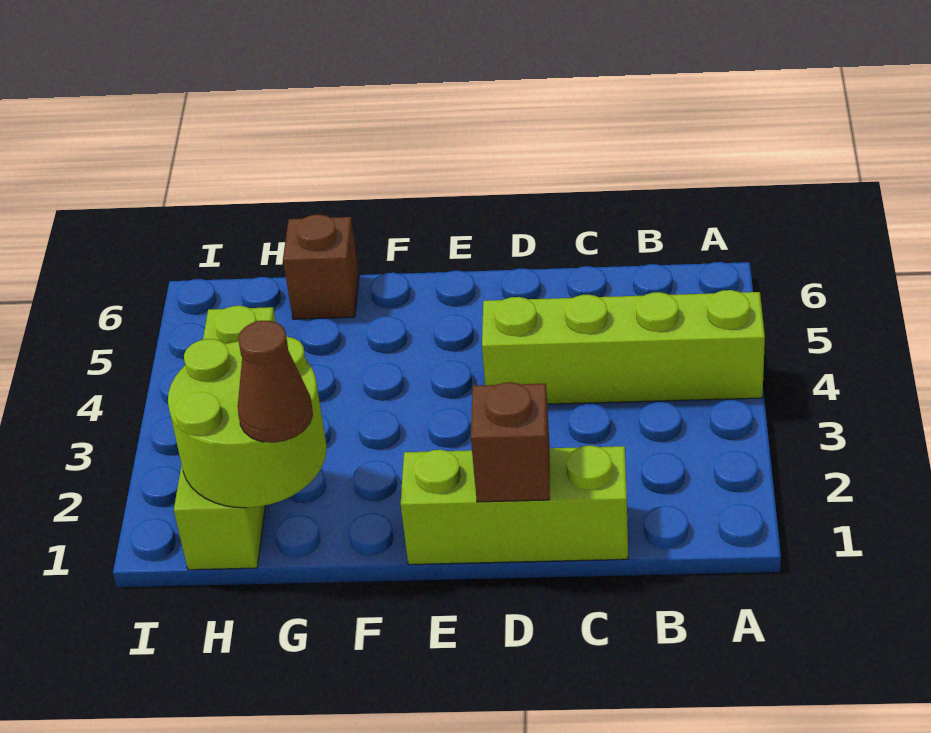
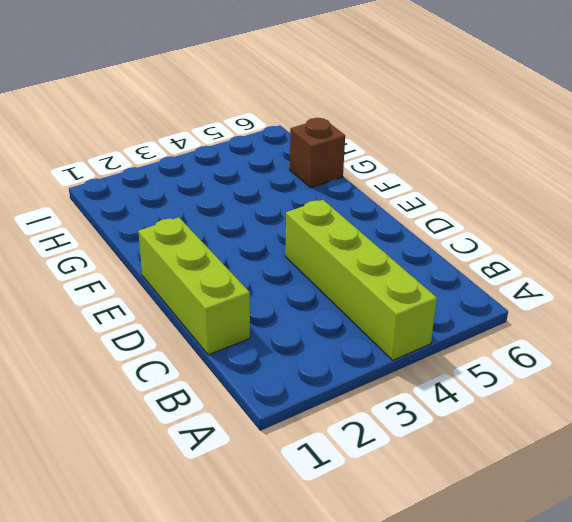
none -> lime brick H1:H4 level 1
none -> brown brick D1 level 2

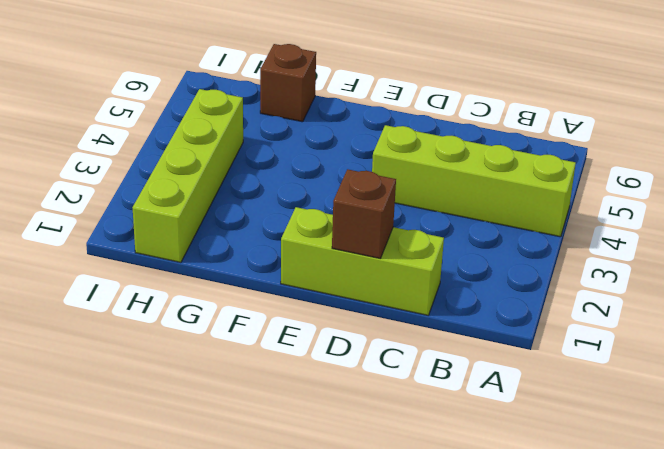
none -> lime round brick G1:H2 level 2
none -> brown cone G1 level 3

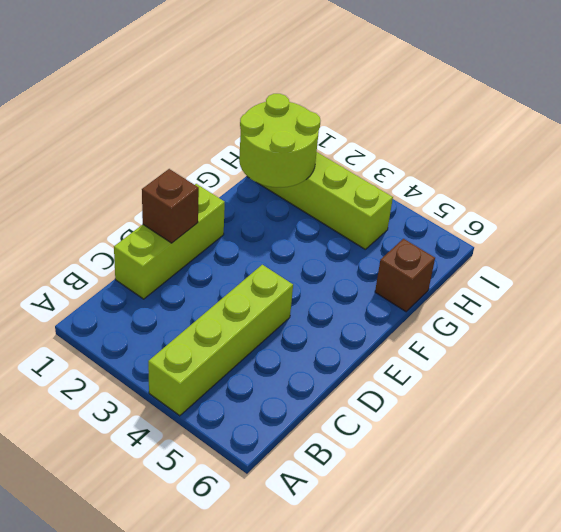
none -> brown cone G1 level 3

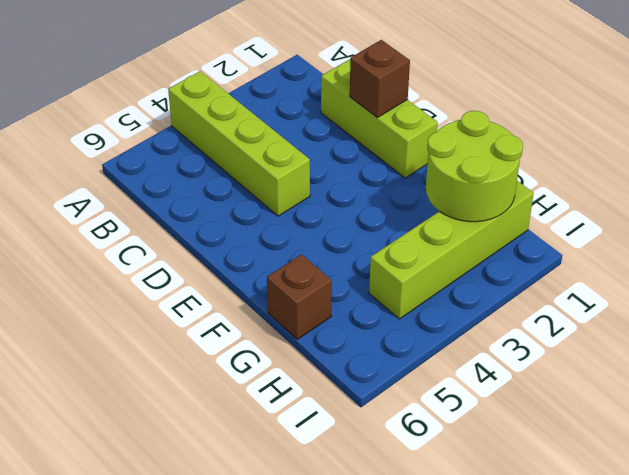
none -> brown cone G1 level 3

